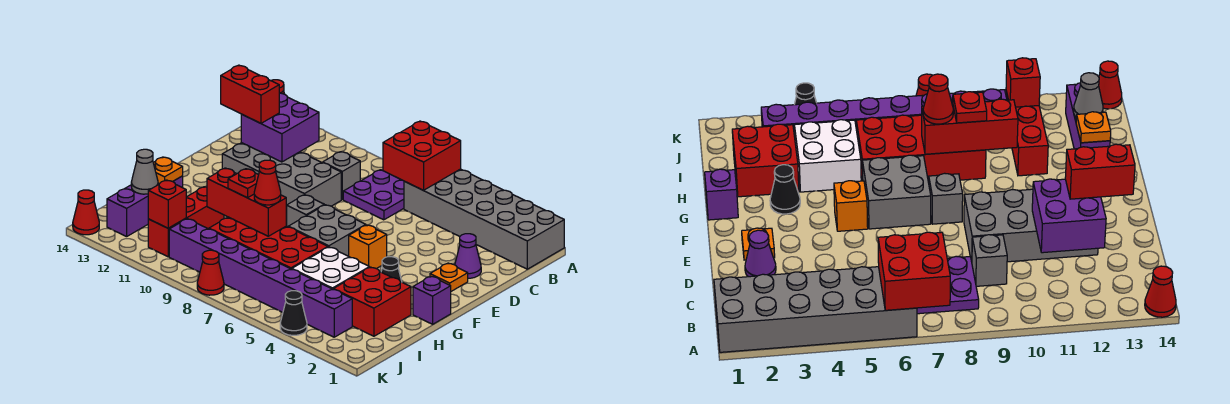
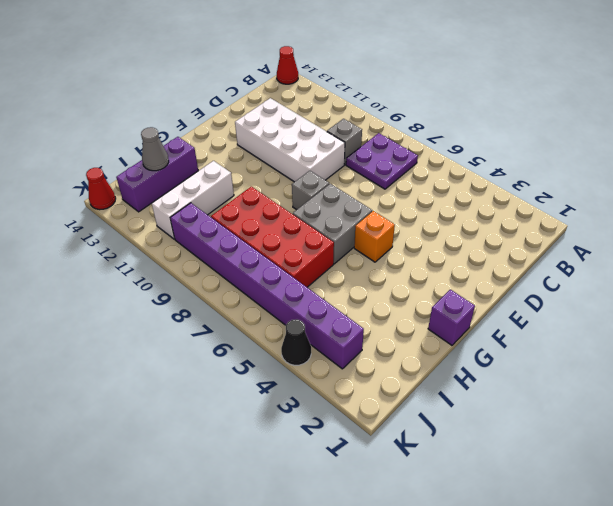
white brick D9:E12 level 1 -> grey brick D9:E12 level 1
white brick H11:J11 level 1 -> red brick H11:J11 level 1
none -> grey brick A1:B6 level 1
none -> purple cone D2 level 1
none -> orange plate E2 level 1
none -> black cone G3 level 1

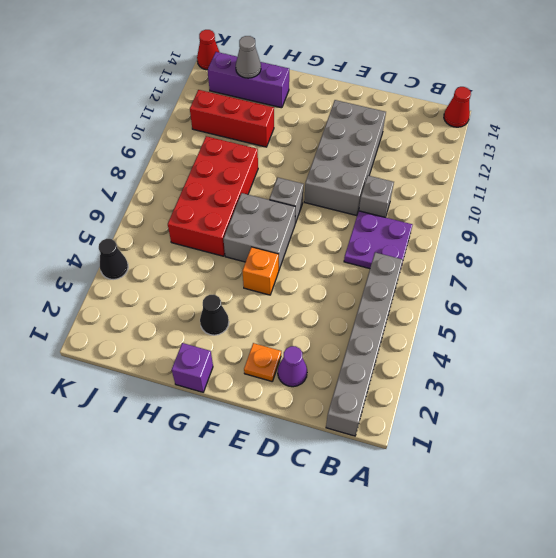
grey brick B1:B6 level 1 -> grey brick A1:B6 level 1
none -> red brick H2:I3 level 1
none -> white brick H4:I5 level 1
none -> purple brick J3:J10 level 1
none -> red cone K8 level 1

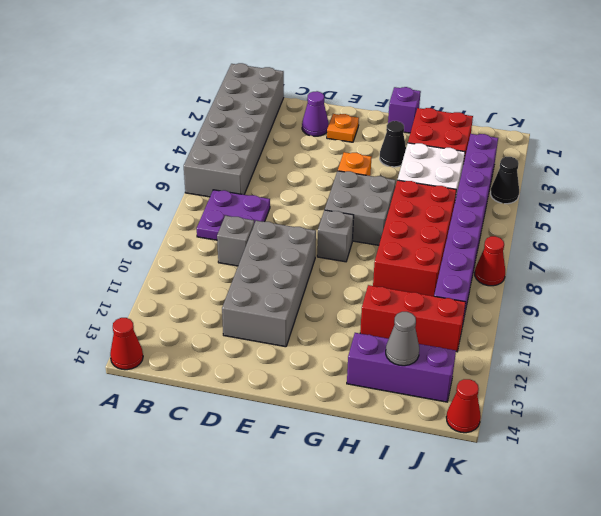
none -> red brick A6:B7 level 2
none -> purple brick C11:D12 level 2
none -> red brick H8:H10 level 2
none -> orange plate H13 level 2

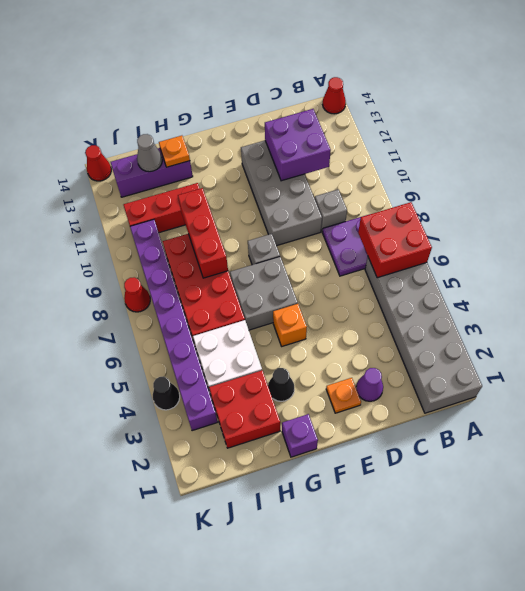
none -> red brick J11 level 2
none -> red brick D12:D13 level 3
none -> red cone H8 level 3
none -> red plate H9 level 3

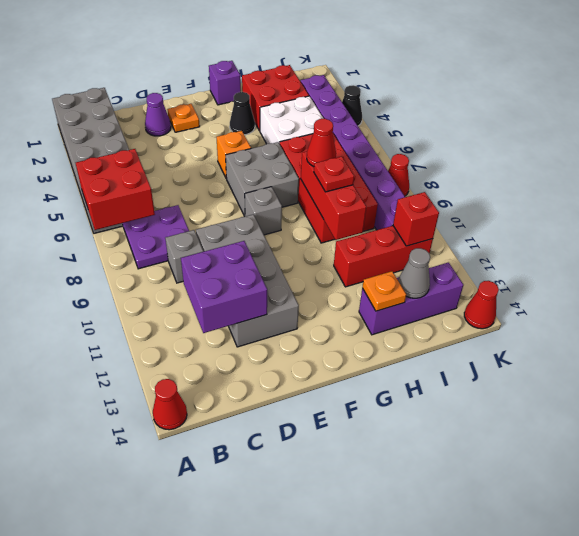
none -> red brick D12:D13 level 3

